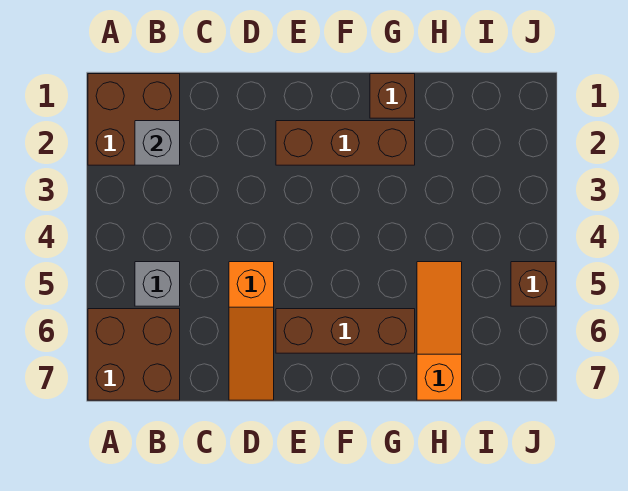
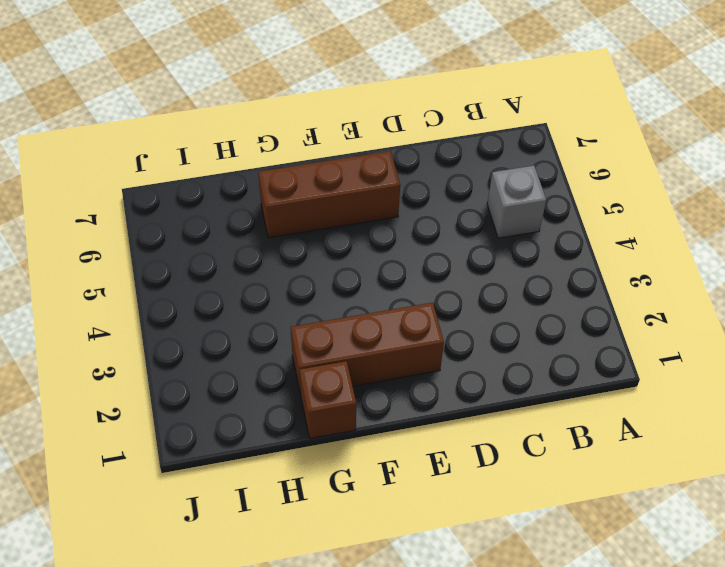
none -> brown brick A1:B2 level 1
none -> brown brick A6:B7 level 1

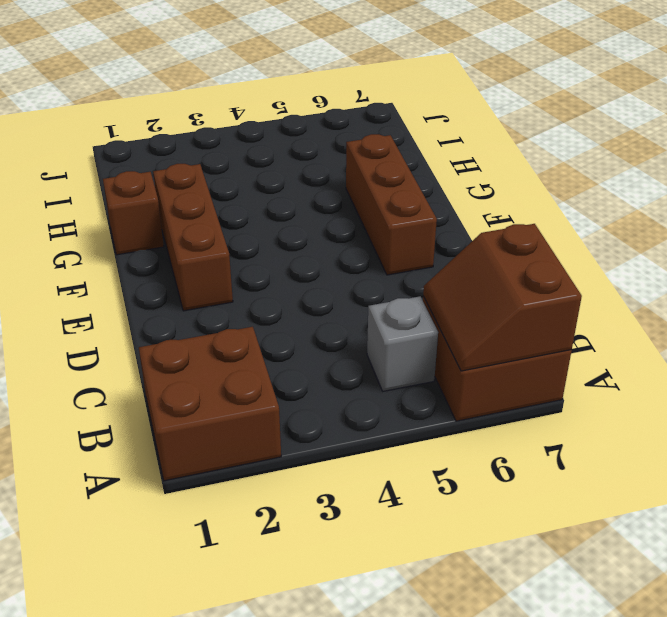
brown slope A6:B7 level 2 top 7 -> none
none -> orange slope D5:D7 level 1 top 5
none -> orange slope H5:H7 level 1 top 7

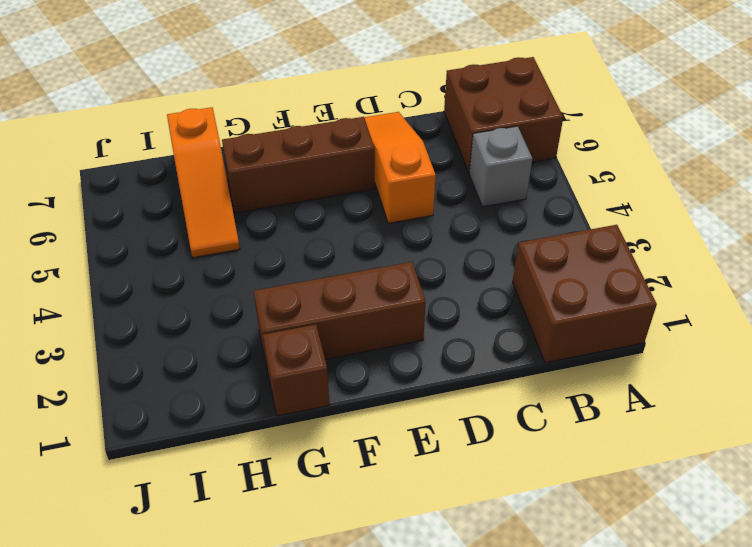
none -> brown brick J5 level 1
none -> grey brick B2 level 2

